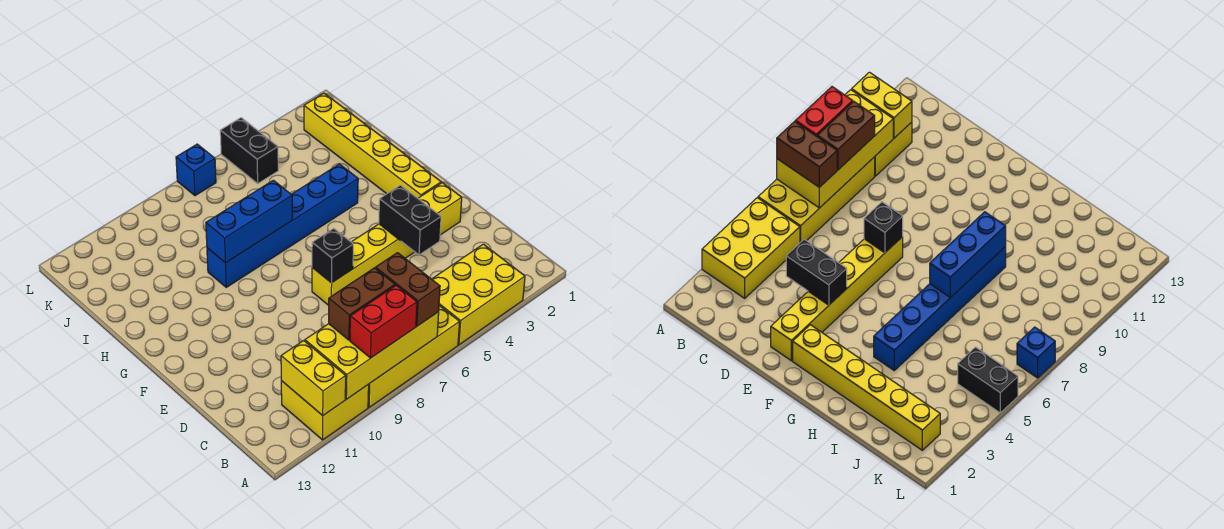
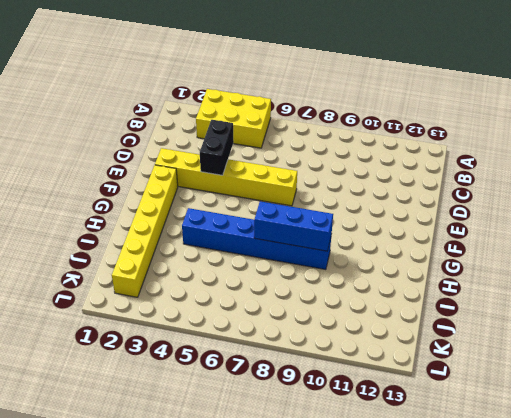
none -> yellow brick A6:B9 level 1
none -> yellow brick A10:B11 level 1
none -> black brick K5:L5 level 1

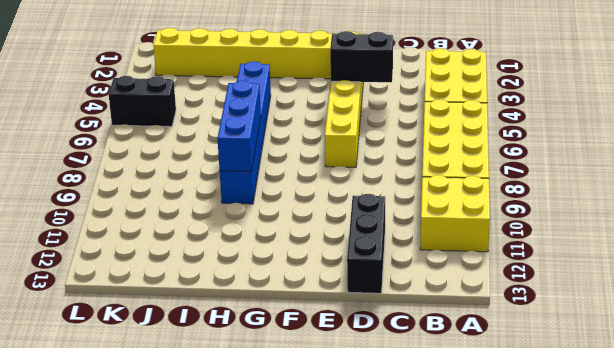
black brick D11:D13 level 1 -> none
none -> blue brick L7 level 1
none -> yellow brick A7:B10 level 2
none -> yellow brick A11:B11 level 2

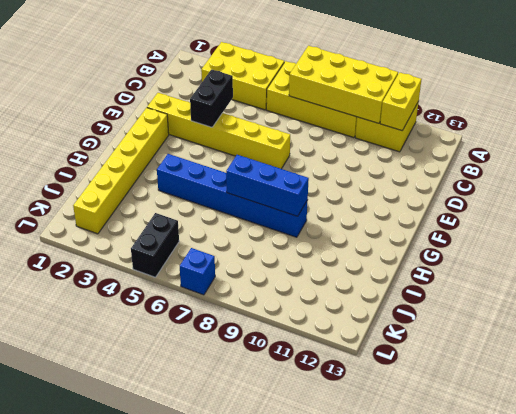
none -> black brick E7 level 2
none -> brown brick A7:B7 level 3
none -> red brick A8:A9 level 3

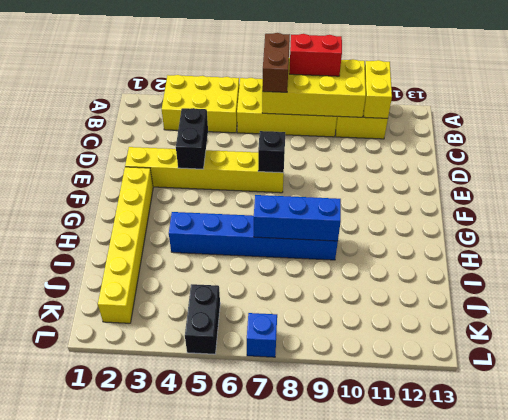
none -> brown brick B8:B9 level 3

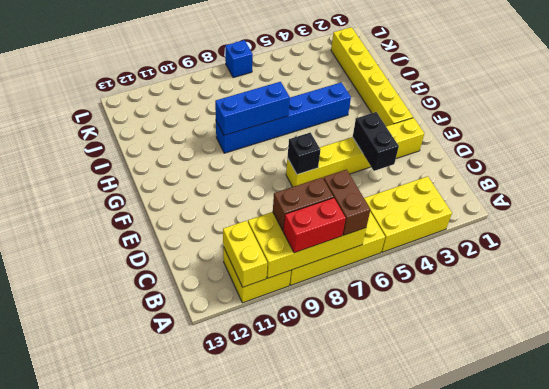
none -> black brick K5:L5 level 1

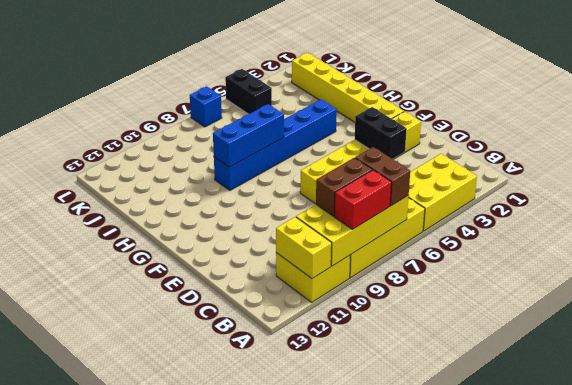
none -> black brick E7 level 2

